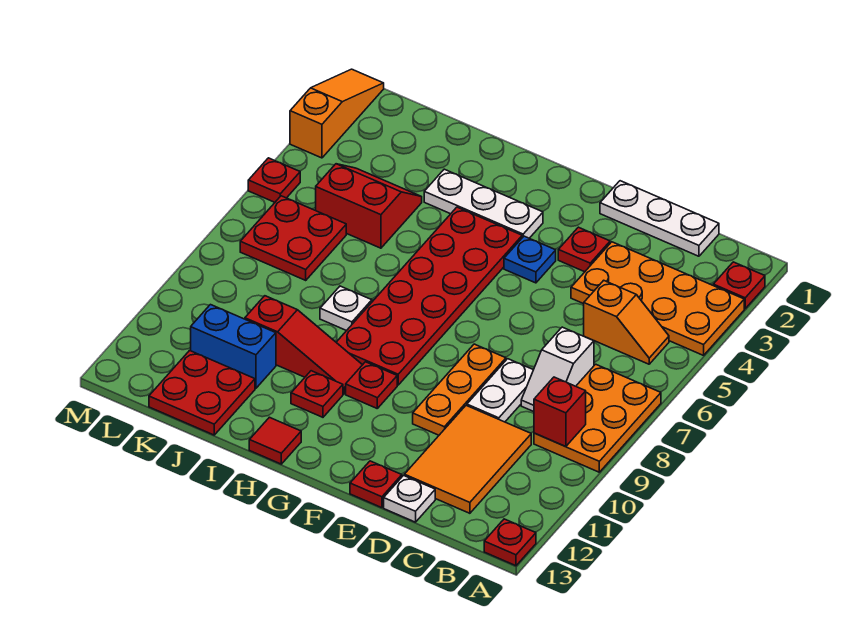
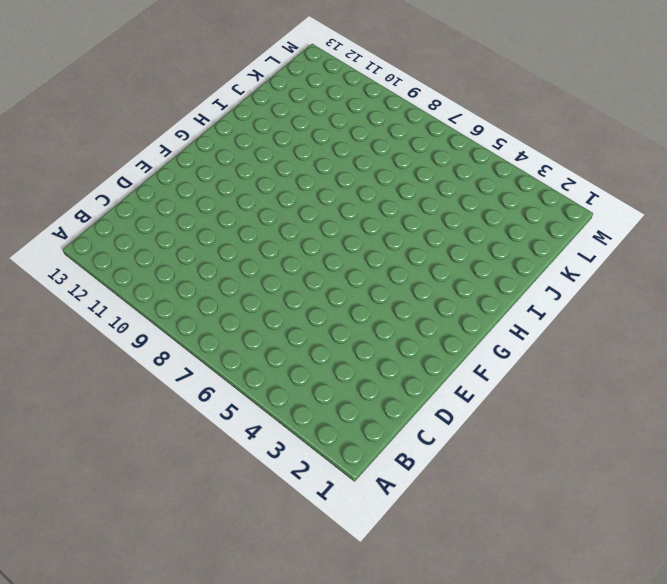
none -> red plate A2 level 1
none -> orange plate A3:D4 level 1
none -> orange plate A7:B9 level 1

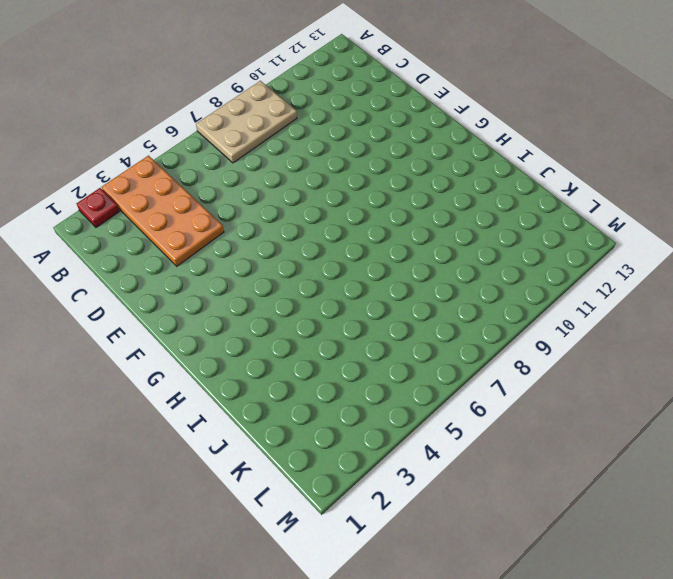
tan plate A7:B9 level 1 -> orange plate A7:B9 level 1
none -> red plate A13 level 1
none -> orange slope B5:C5 level 1 top C
none -> white plate C1:E1 level 1

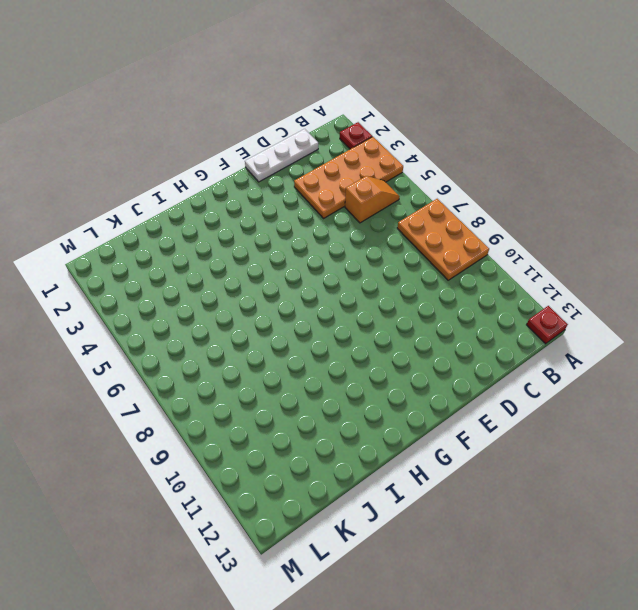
none -> white slope C7:C8 level 1 top 7
none -> orange tile C10:D12 level 1
none -> white plate D8:D9 level 1

